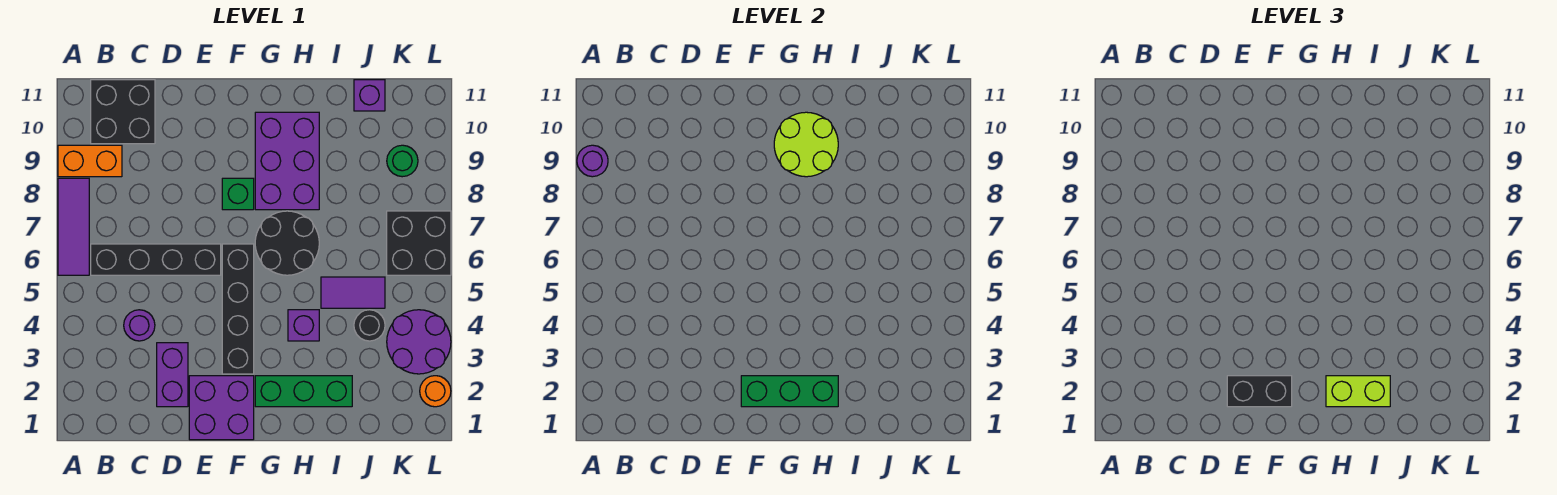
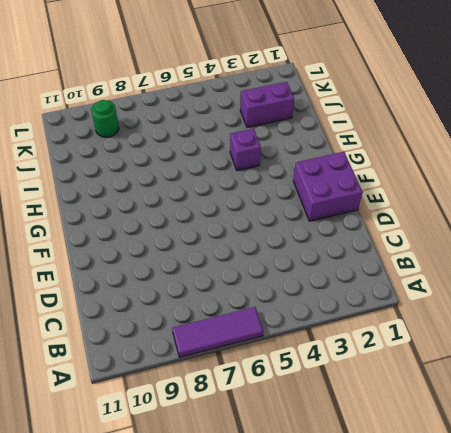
purple brick J2:J3 level 1 -> purple brick D2:D3 level 1
none -> orange brick A9:B9 level 1
none -> black brick B6:E6 level 1
none -> black brick B10:C11 level 1

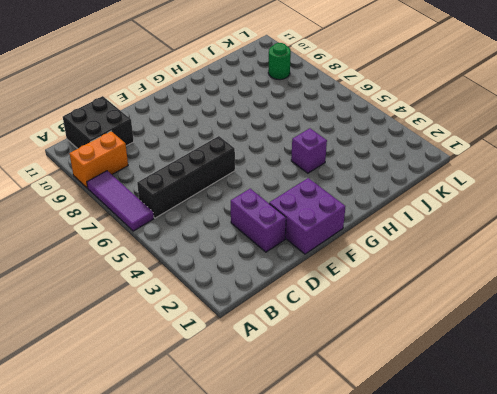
none -> purple round brick C4 level 1
none -> black brick F3:F6 level 1
none -> green brick F8 level 1

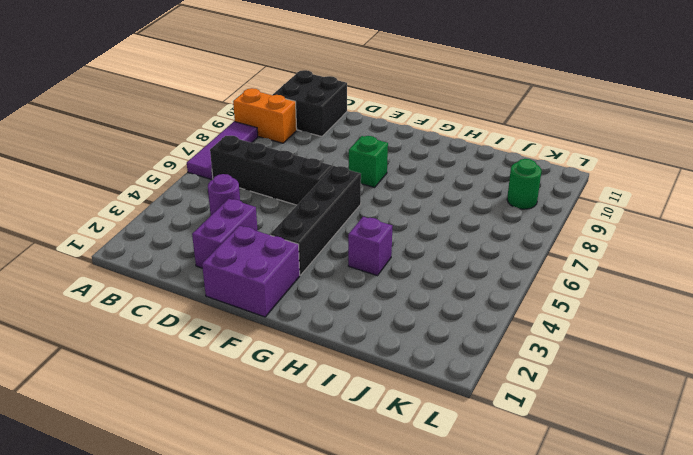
none -> green brick G2:I2 level 1
none -> black round brick G6:H7 level 1
none -> purple brick G8:H10 level 1

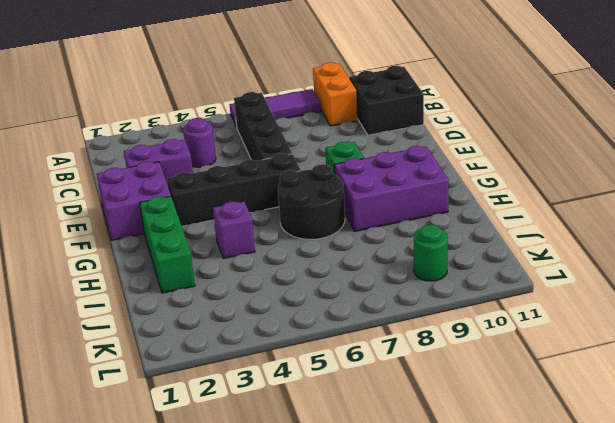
none -> purple tile I5:J5 level 1
none -> black round brick J4 level 1
none -> purple brick J11 level 1

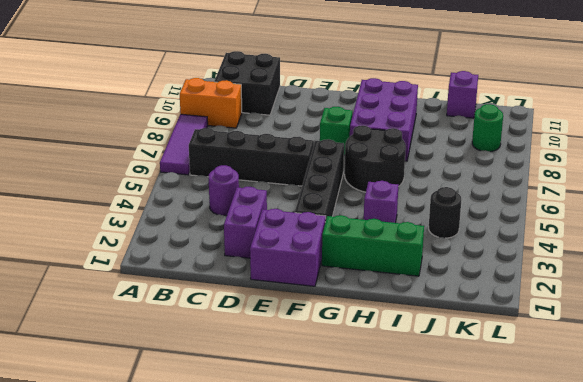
none -> purple tile I5:J5 level 1
none -> purple round brick K3:L4 level 1
none -> black brick K6:L7 level 1

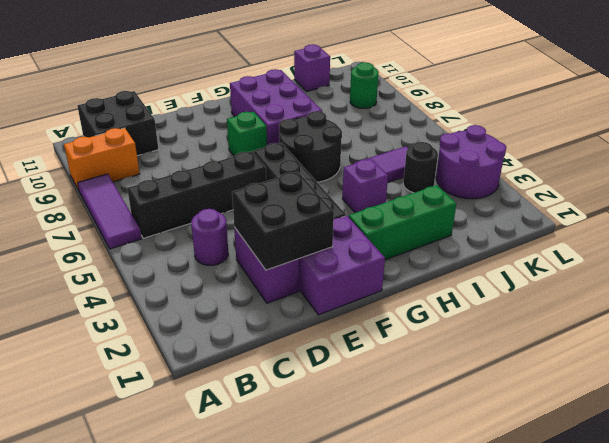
black brick D2:E3 level 2 -> black brick K6:L7 level 1
none -> orange round brick L2 level 1
none -> purple round brick A9 level 2
none -> green brick F2:H2 level 2

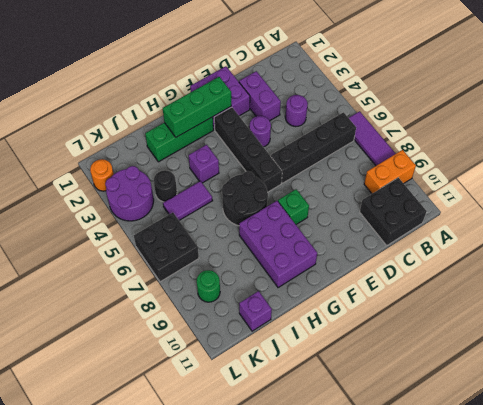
purple round brick E4 level 1 -> purple round brick A9 level 2
none -> lime round brick G9:H10 level 2
none -> black brick E2:F2 level 3
none -> lime brick H2:I2 level 3

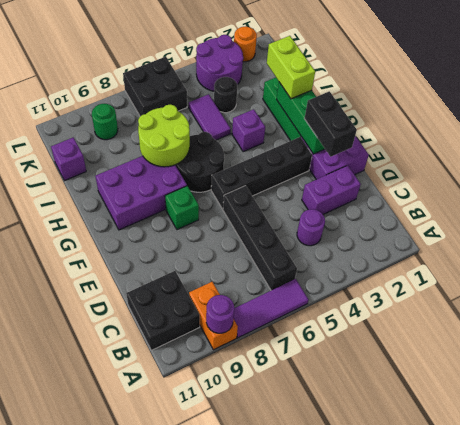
lime round brick H7:I8 level 2 -> lime round brick G9:H10 level 2

